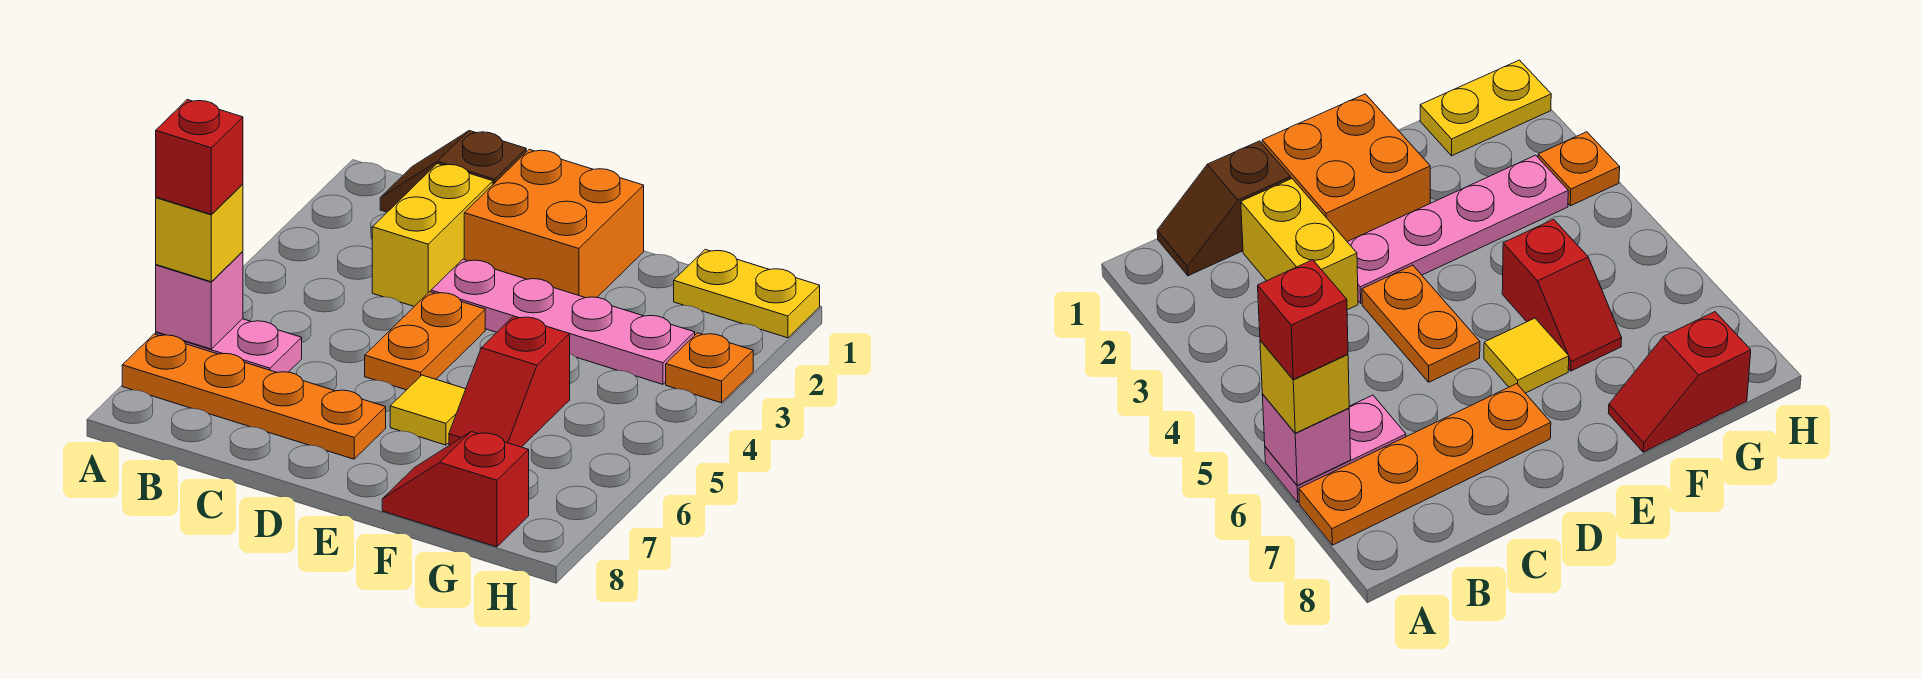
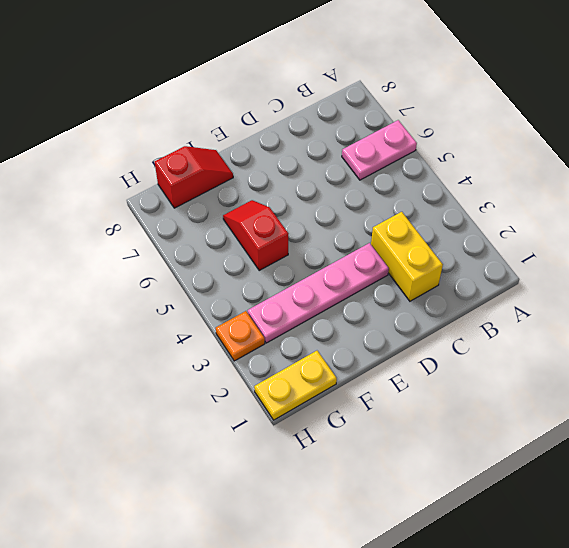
none -> orange plate A7:D7 level 1
none -> brown slope B1:C1 level 1 top C
none -> orange brick D1:E2 level 1

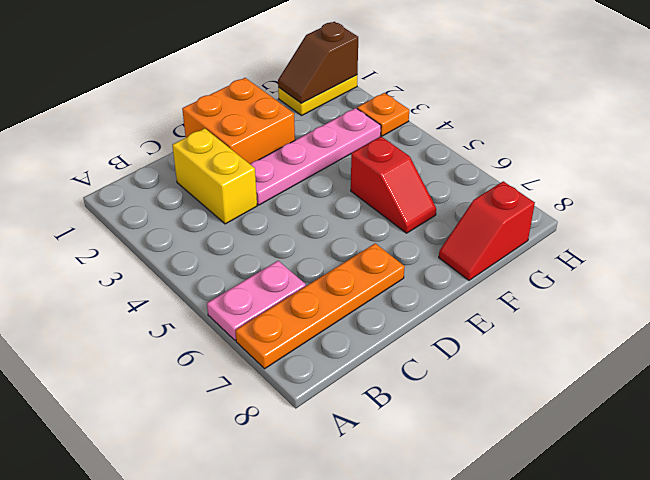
brown slope G1:H1 level 2 top H -> brown slope B1:C1 level 1 top C
none -> orange plate D4:D5 level 1
none -> yellow tile E6 level 1
none -> pink brick A6 level 2

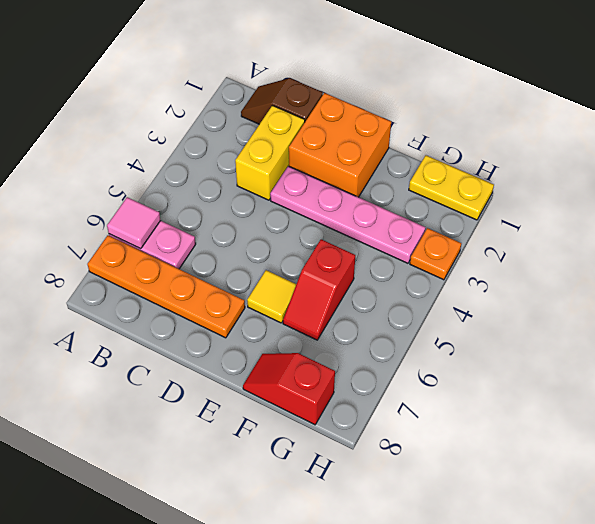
pink tile A6 level 2 -> pink brick A6 level 2
none -> orange plate D4:D5 level 1
none -> yellow brick A6 level 3
none -> red brick A6 level 4

